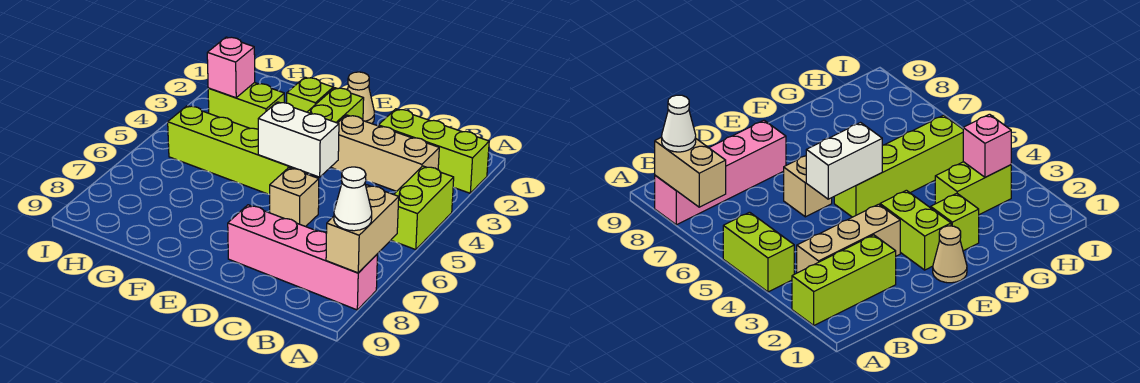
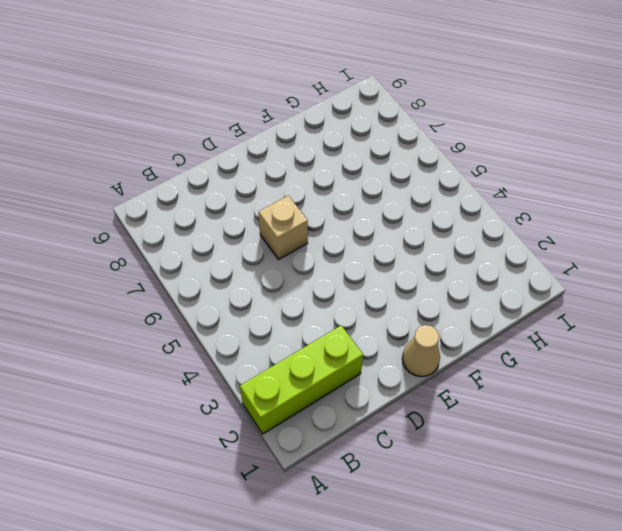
none -> lime brick A4:A5 level 1
none -> pink brick A8:D8 level 1
none -> tan brick B3:D3 level 1

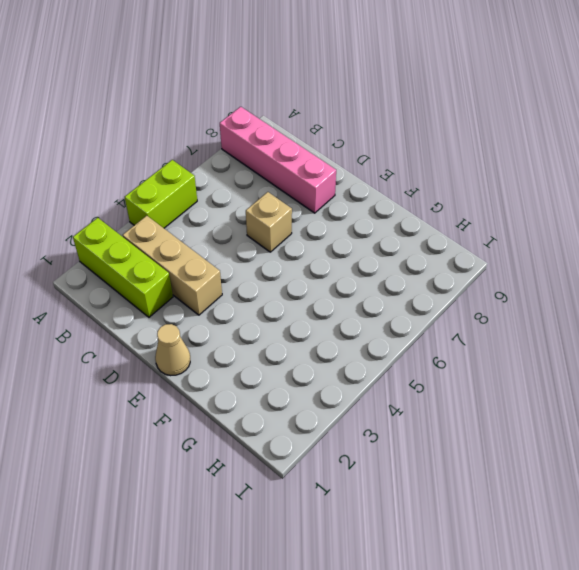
none -> lime brick E2:E3 level 1
none -> lime brick E5:H5 level 1
none -> lime brick F2 level 1

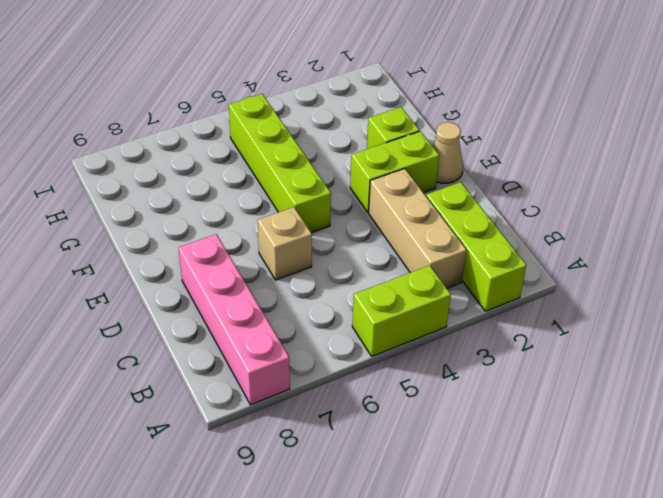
none -> lime brick G3:H3 level 1
none -> tan brick A7:A8 level 2
none -> white brick D5:E5 level 2

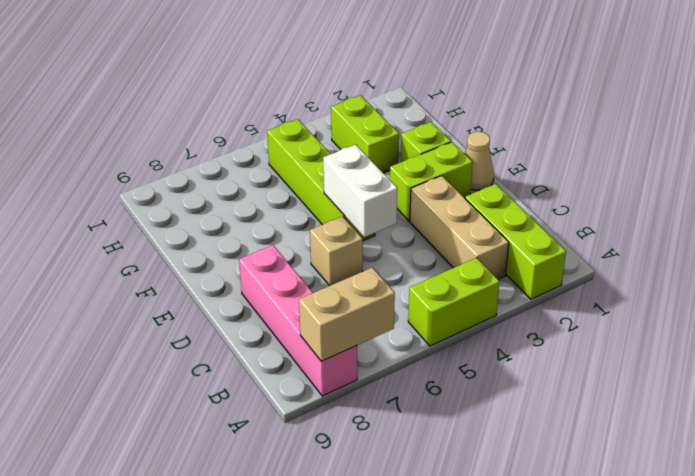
none -> pink brick H3 level 2
none -> white cone A8 level 3

